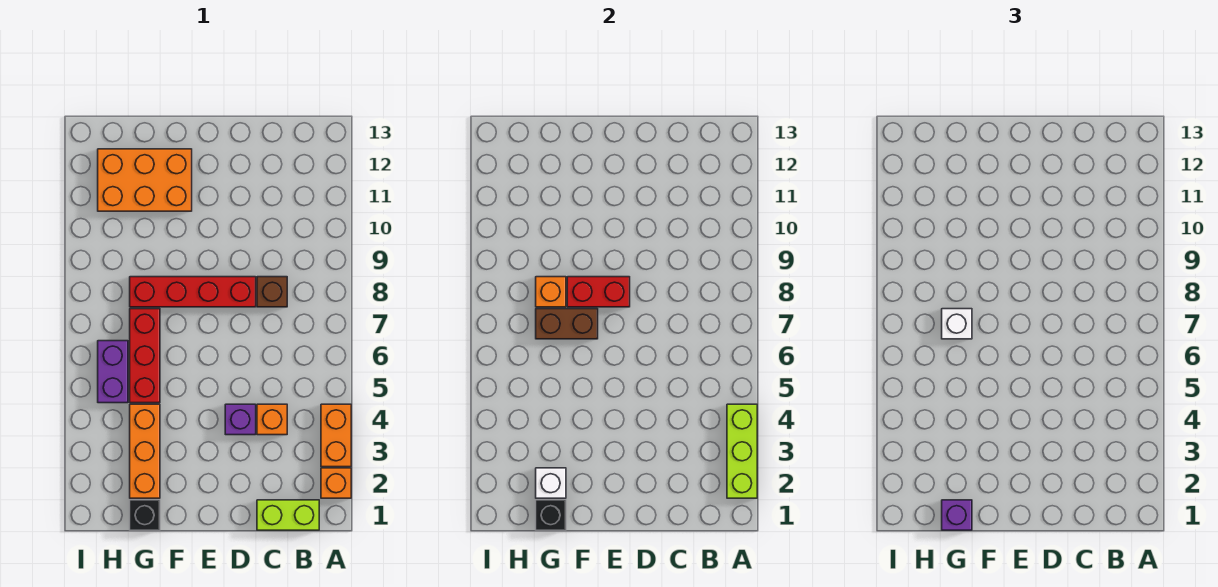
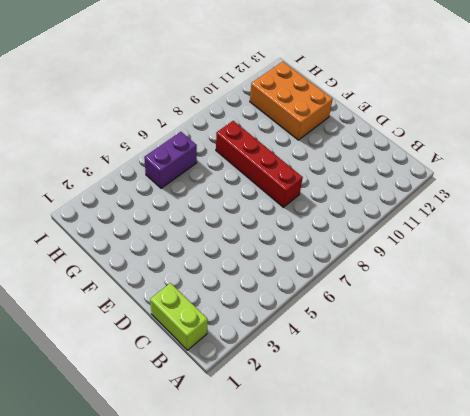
none -> orange brick A2 level 1
none -> orange brick A3:A4 level 1
none -> orange brick C4 level 1

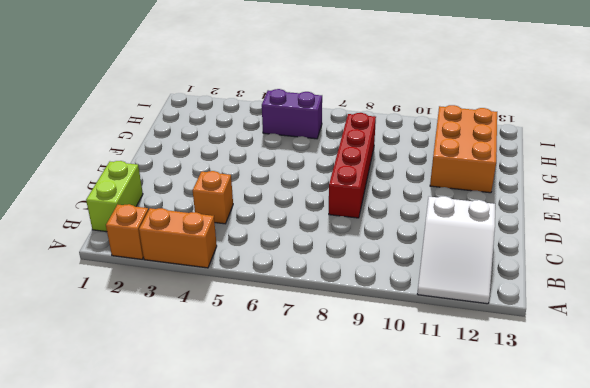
white slope A11:C12 level 1 top C -> none
none -> brown brick C8 level 1
none -> purple brick D4 level 1
none -> black brick G1 level 1

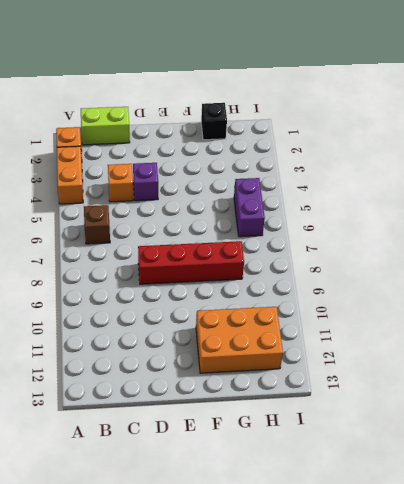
brown brick B6 level 1 -> brown brick C8 level 1
none -> orange brick G2:G4 level 1
none -> red brick G5:G7 level 1
none -> lime brick A2:A4 level 2

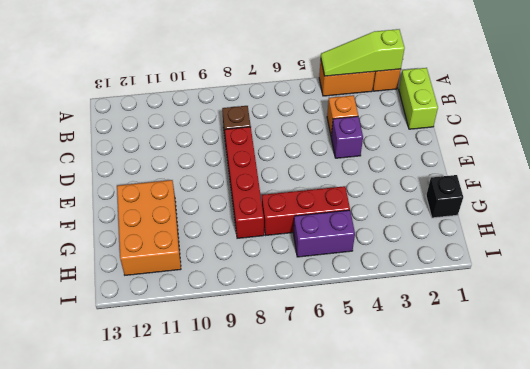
lime slope A2:A4 level 2 top 2 -> lime brick A2:A4 level 2
none -> orange brick G2:G4 level 1
none -> red brick E8:F8 level 2
none -> brown brick F7:G7 level 2

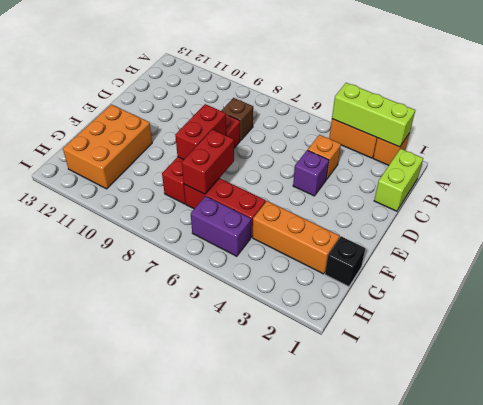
red brick F7:G7 level 2 -> brown brick F7:G7 level 2
none -> black brick G1 level 2
none -> white brick G2 level 2
none -> orange brick G8 level 2

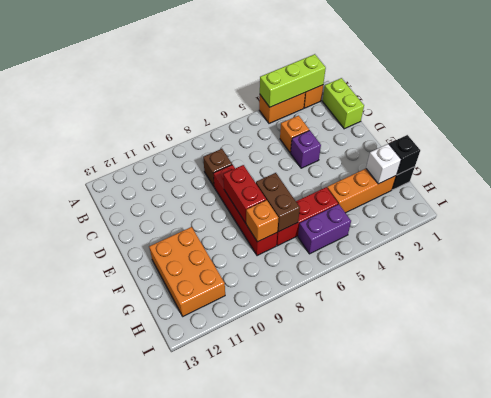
none -> purple brick G1 level 3
none -> white brick G7 level 3

